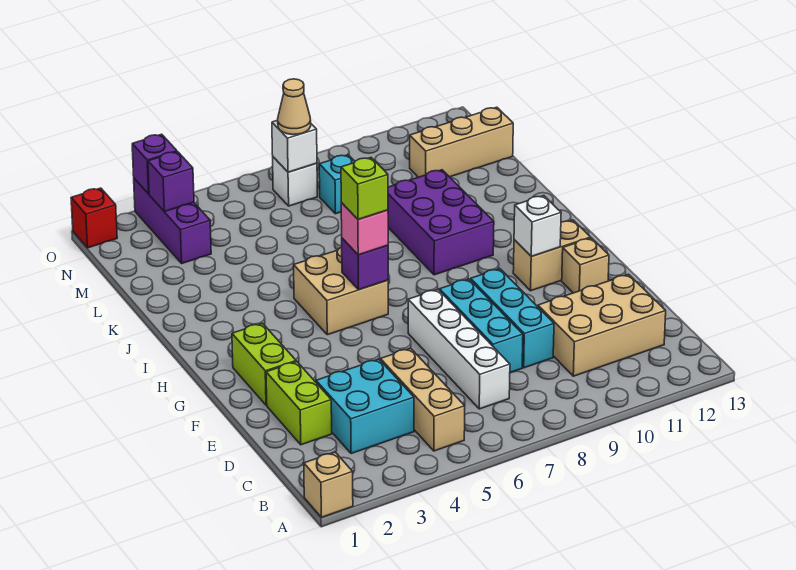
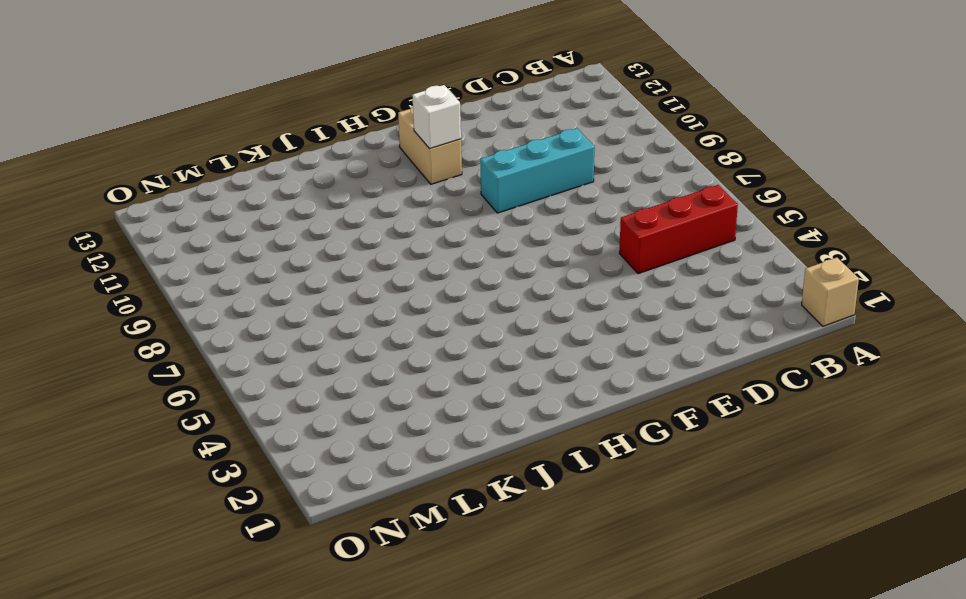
red brick B5:D5 level 1 -> tan brick B5:D5 level 1
none -> cyan brick C3:D4 level 1
none -> white brick C7:F7 level 1
none -> tan brick C10:D12 level 1

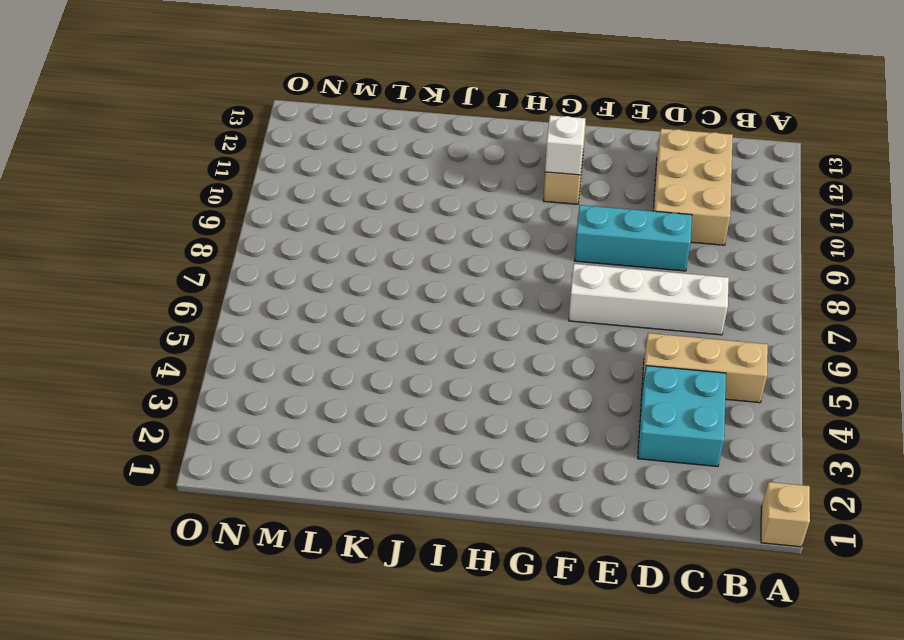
none -> lime brick D2:E2 level 1
none -> cyan brick D8:F8 level 1
none -> lime brick F2:G2 level 1

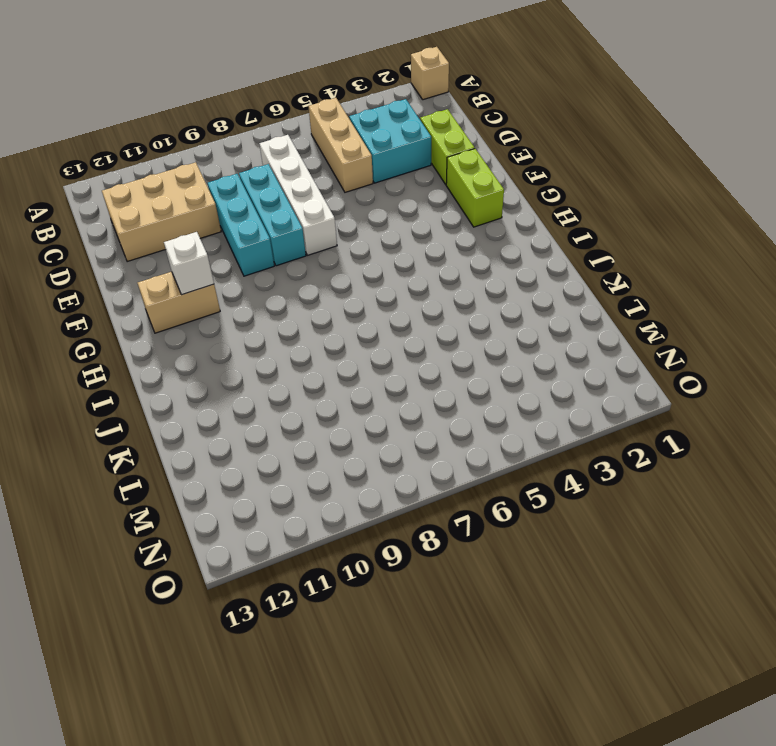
none -> tan brick F12 level 1
none -> tan brick H5:I6 level 1
none -> purple brick I9:K10 level 1

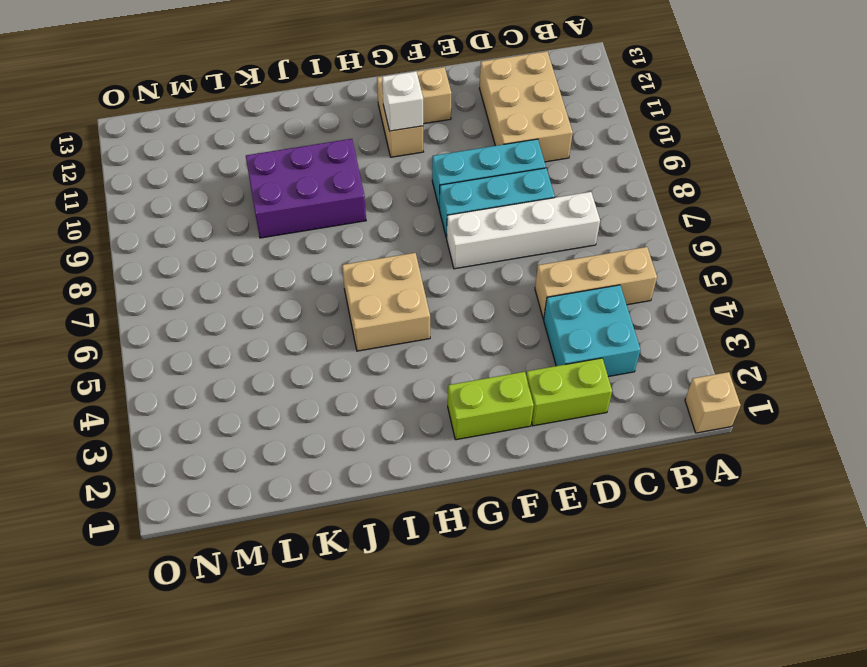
none -> purple brick M3:O3 level 1
none -> cyan brick M8 level 1
none -> tan brick M11:M13 level 1

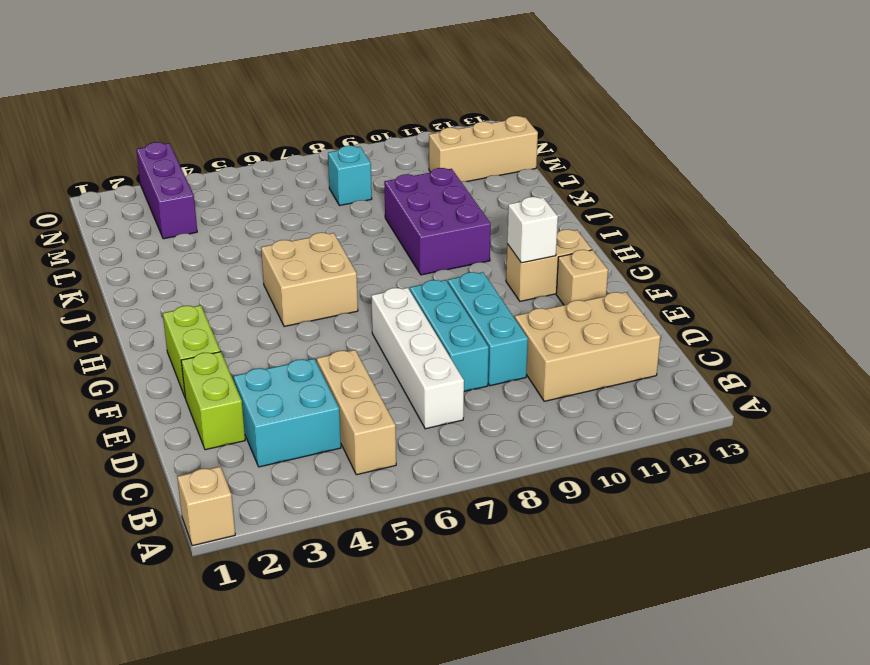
none -> white brick N7 level 1
none -> red brick O1 level 1
none -> purple brick H6 level 2

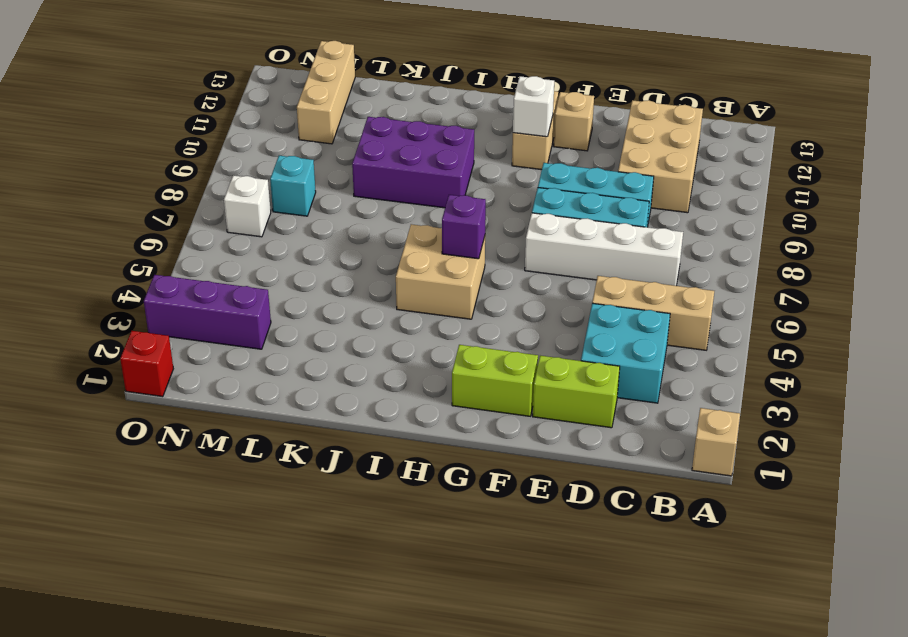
none -> purple brick N3 level 2
none -> white brick N7 level 2
none -> purple brick O3 level 2

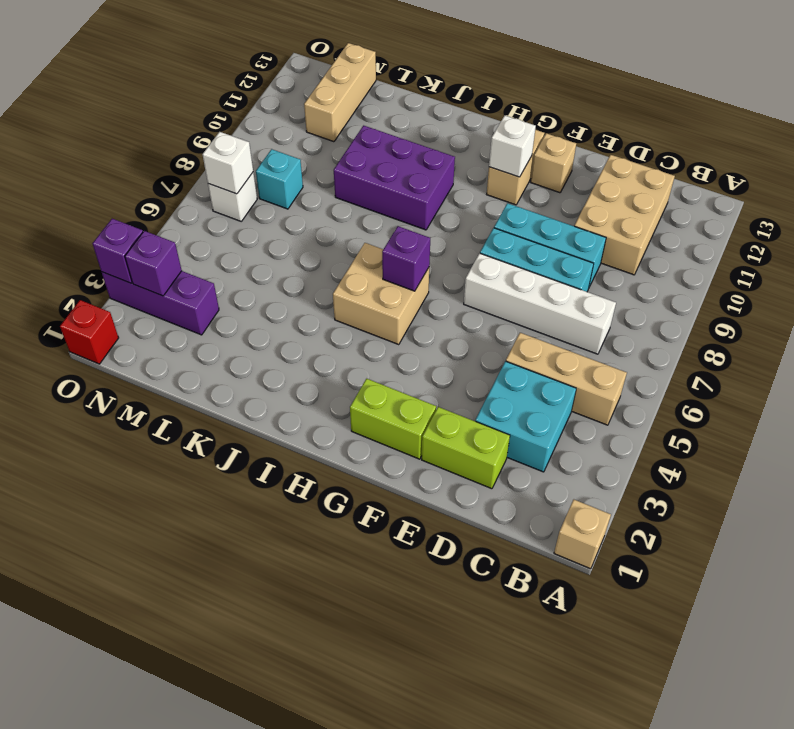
none -> pink brick H6 level 3
none -> tan cone N7 level 3
none -> lime brick H6 level 4

